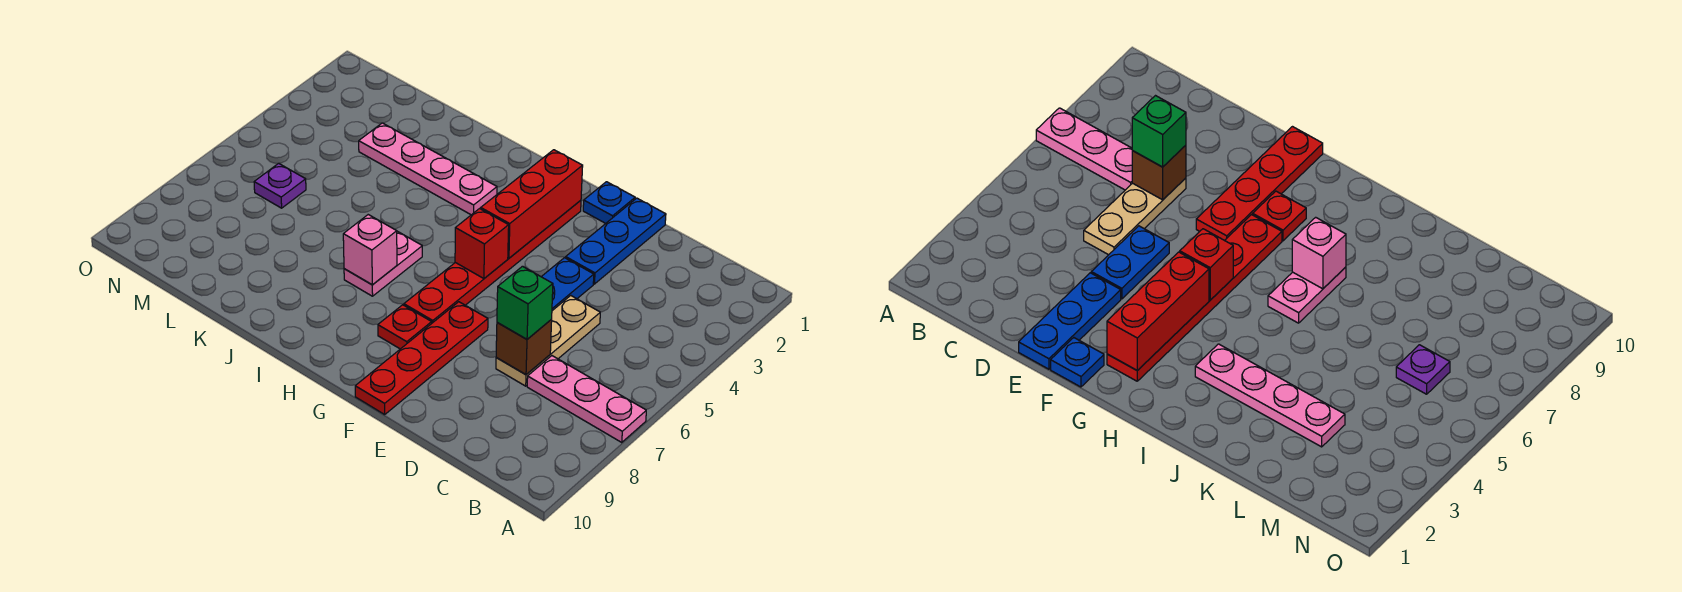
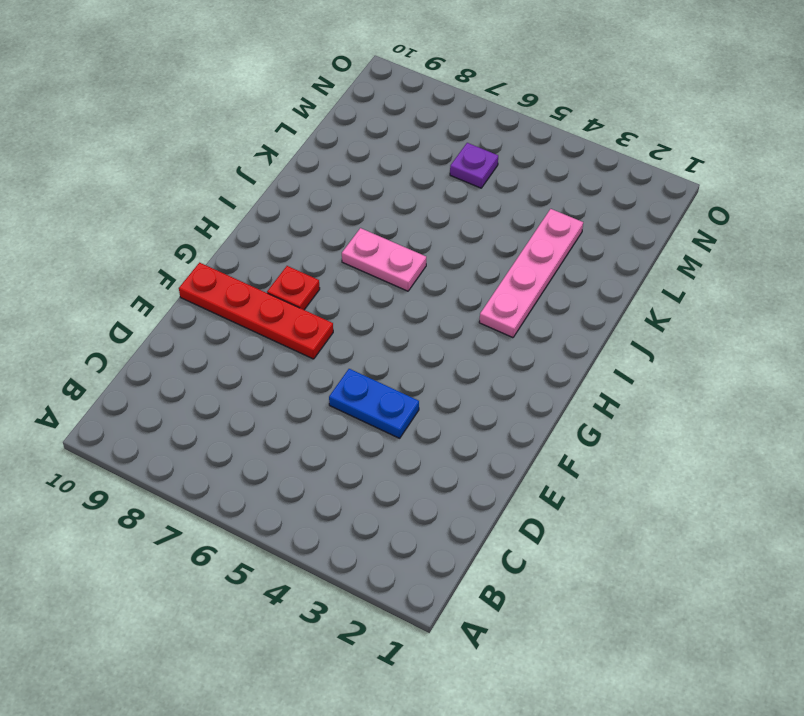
none -> pink plate A7:C7 level 1
none -> tan plate D5:D7 level 1
none -> blue plate E1:E3 level 1

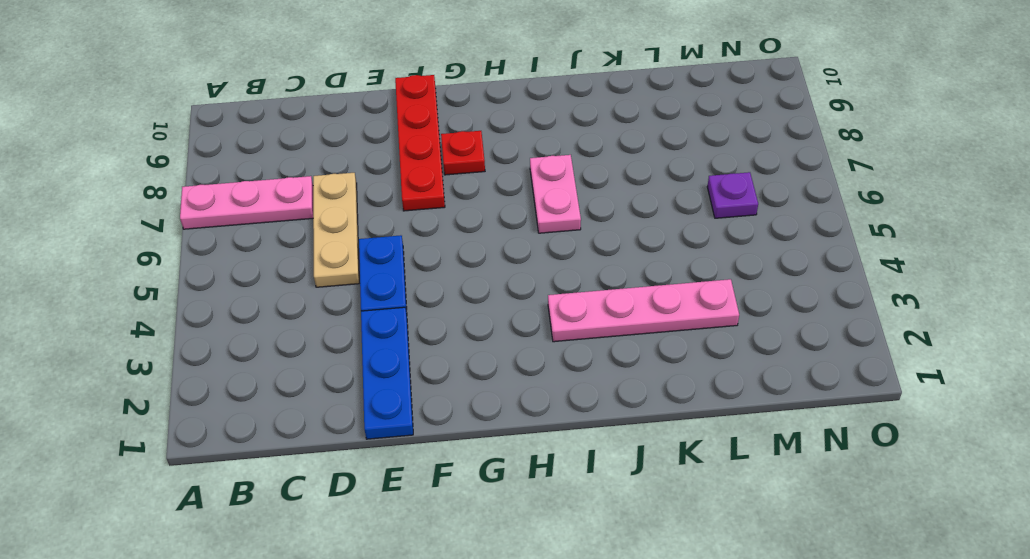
none -> blue plate F1 level 1
none -> red plate G2:G7 level 1
none -> brown brick D7 level 2

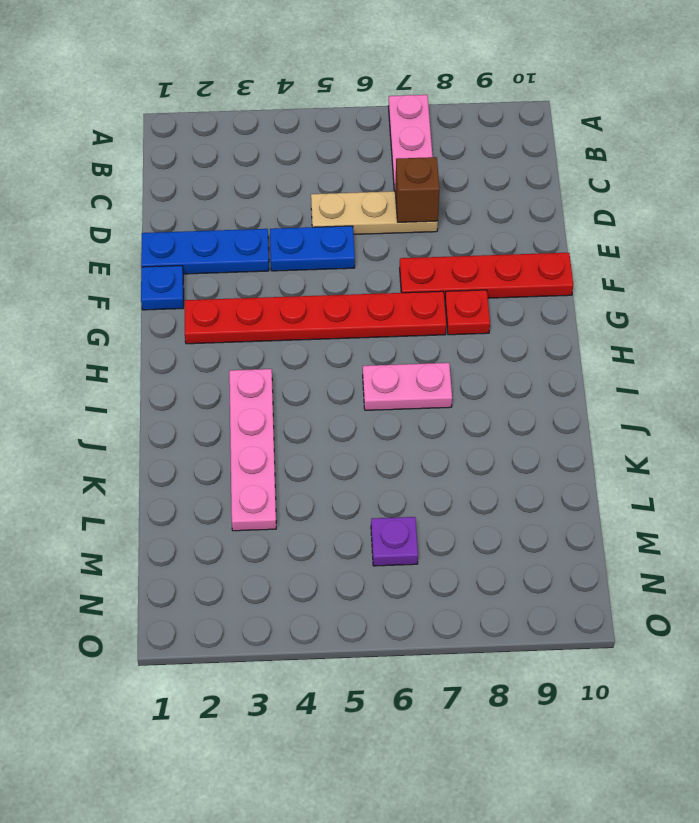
none -> red brick G2:G4 level 2
none -> red brick G5 level 2
none -> pink brick I7 level 2

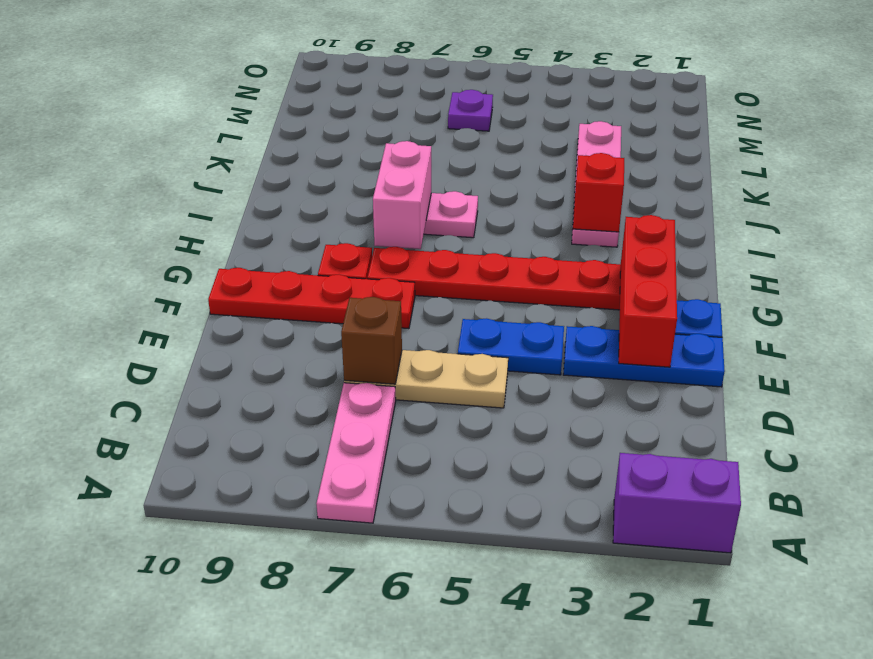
purple brick A1:A2 level 1 -> none
red brick E2:G2 level 2 -> red brick G2:G4 level 2
pink brick H7:I7 level 2 -> pink brick I7 level 2
red brick I3 level 2 -> red brick G5 level 2
none -> green brick D7 level 3

